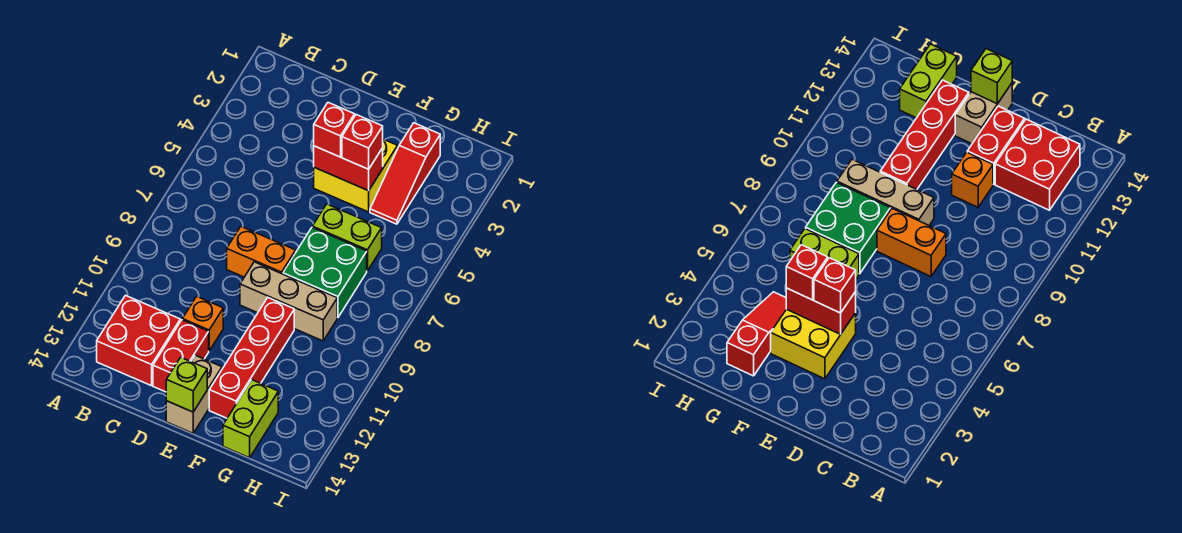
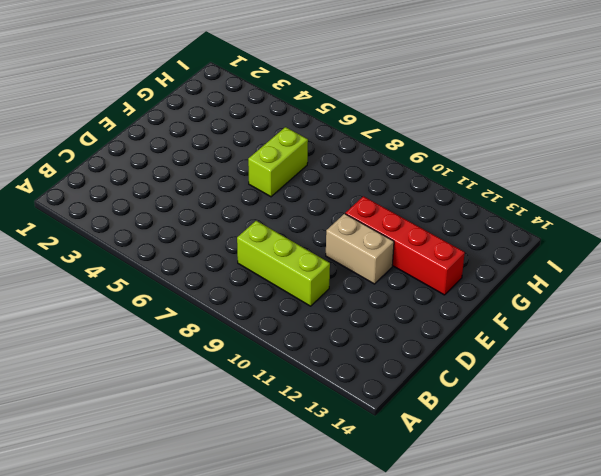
lime brick C8:C10 level 1 -> none
tan brick E10:E11 level 1 -> tan brick E13:E14 level 1
none -> red brick B12:C13 level 1
none -> orange brick D8:E8 level 1
none -> orange brick D11 level 1

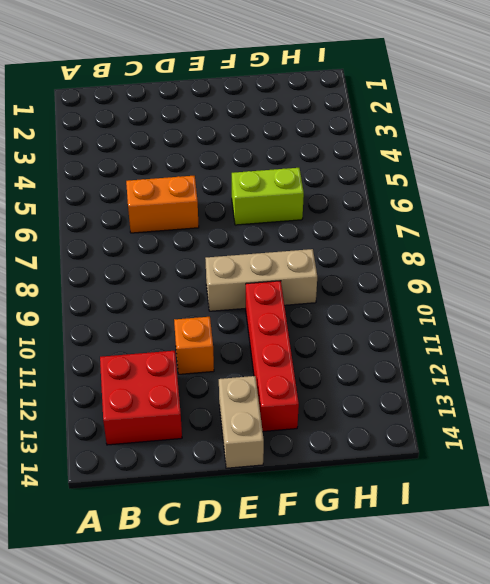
orange brick C6:D6 level 1 -> orange brick D8:E8 level 1
none -> red brick D12:D13 level 1
none -> yellow brick E3:F4 level 1
none -> green brick F7:G8 level 1

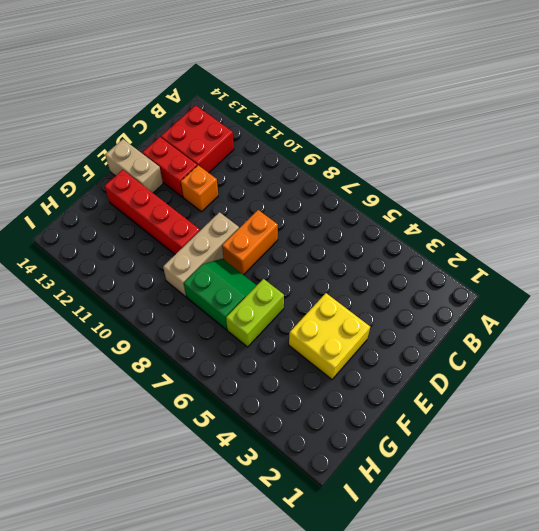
green slope F7:G8 level 1 top G -> green brick F7:G8 level 1
none -> red slope G2:G4 level 1 top 2
none -> lime brick G13:G14 level 1
none -> red brick E4:F4 level 2

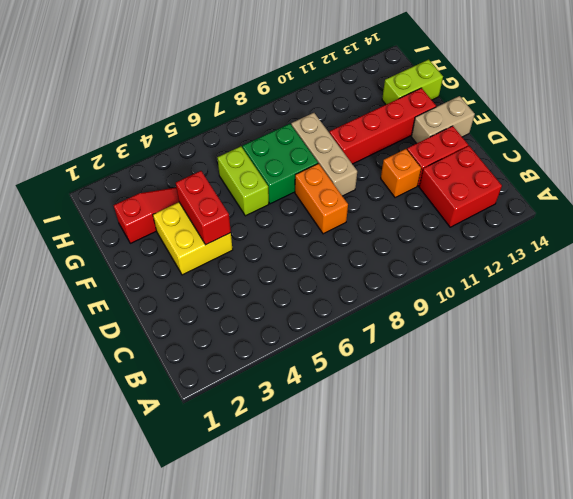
none -> lime brick E14 level 2
none -> red brick E4 level 3
none -> red brick F4 level 3

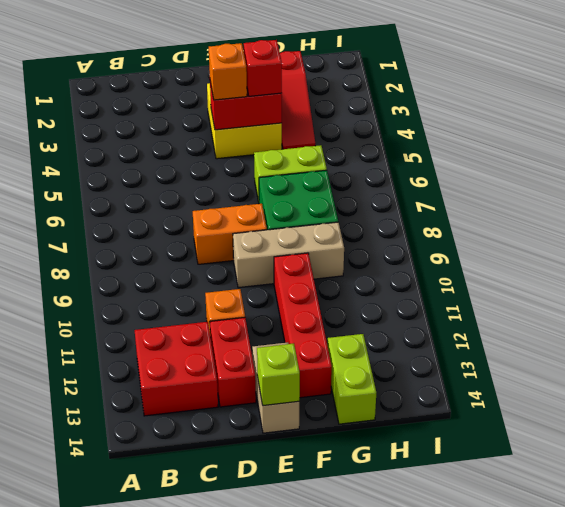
orange brick E4 level 3 -> red brick E4 level 3

